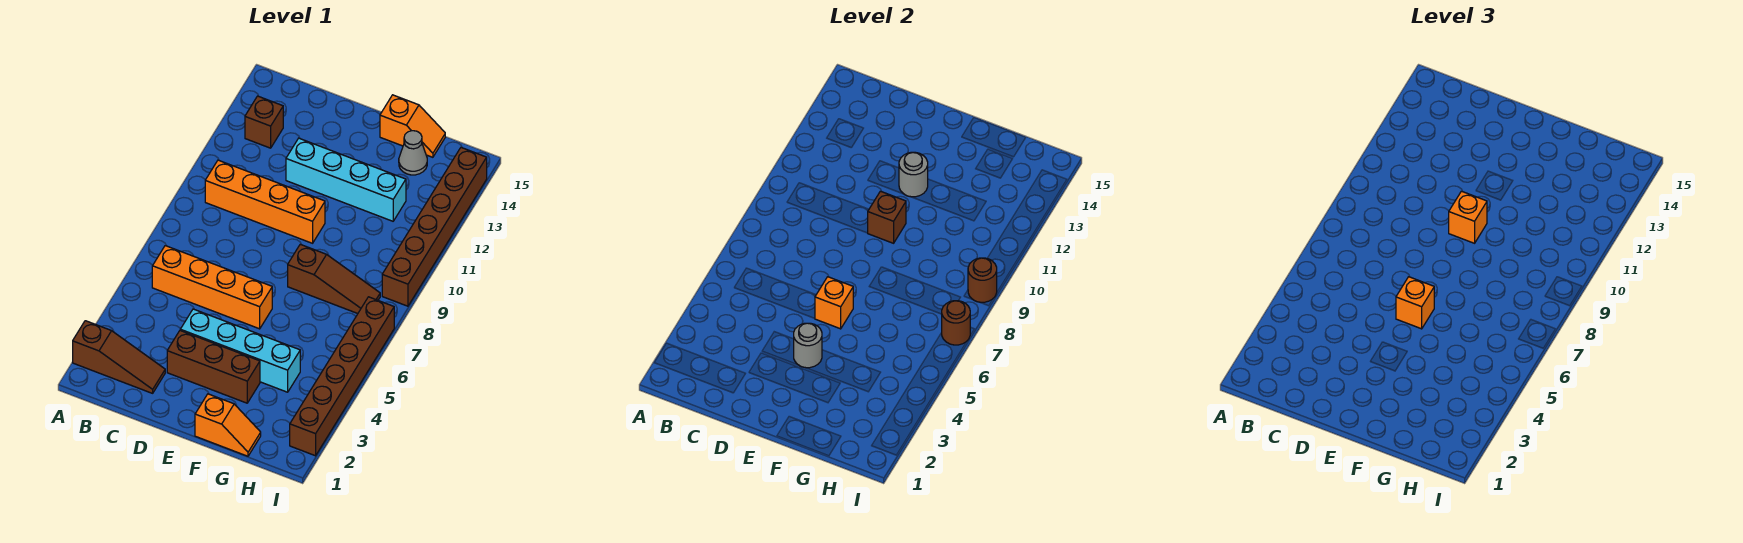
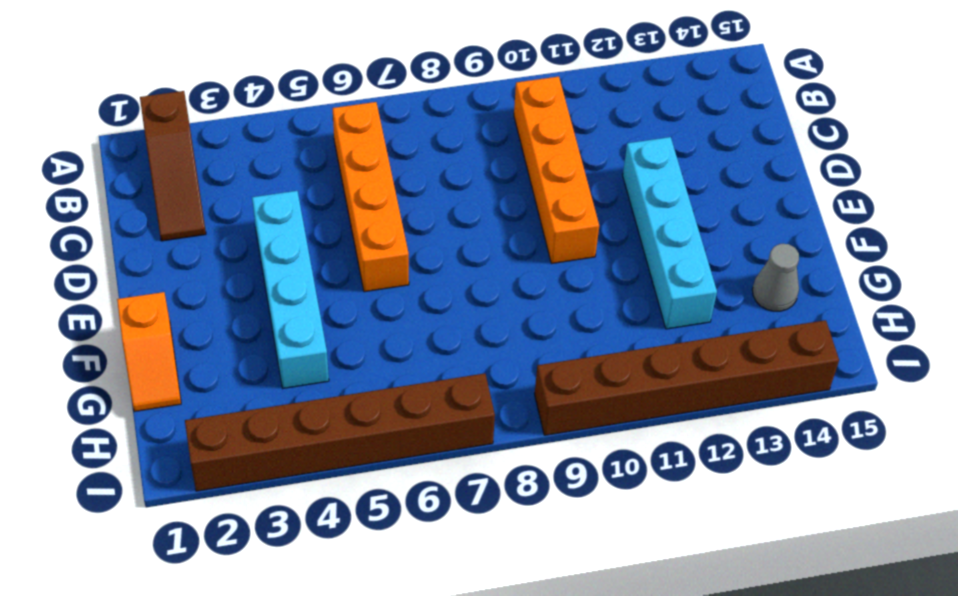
none -> brown brick B13 level 1
none -> brown brick D3:F3 level 1
none -> brown slope F8:H8 level 1 top F

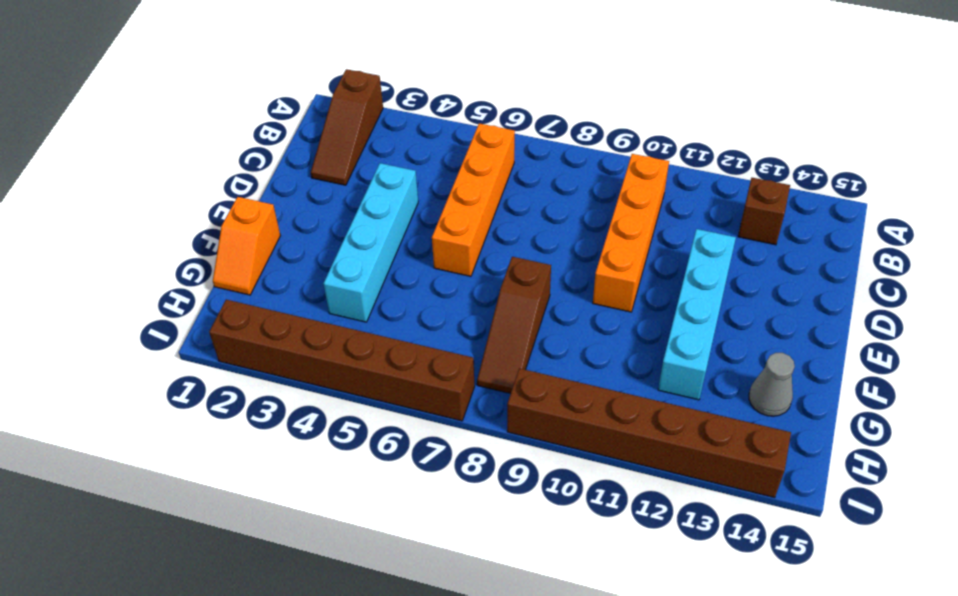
none -> brown brick D3:F3 level 1
none -> orange slope F15:G15 level 1 top F
none -> grey round brick E4 level 2

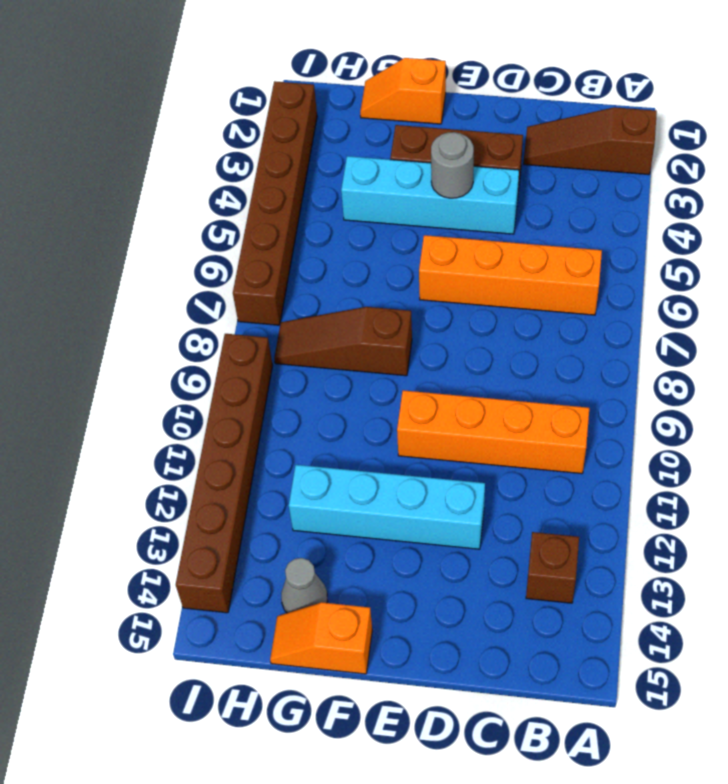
none -> orange brick E6 level 2
none -> brown brick E10 level 2
none -> grey round brick E12 level 2

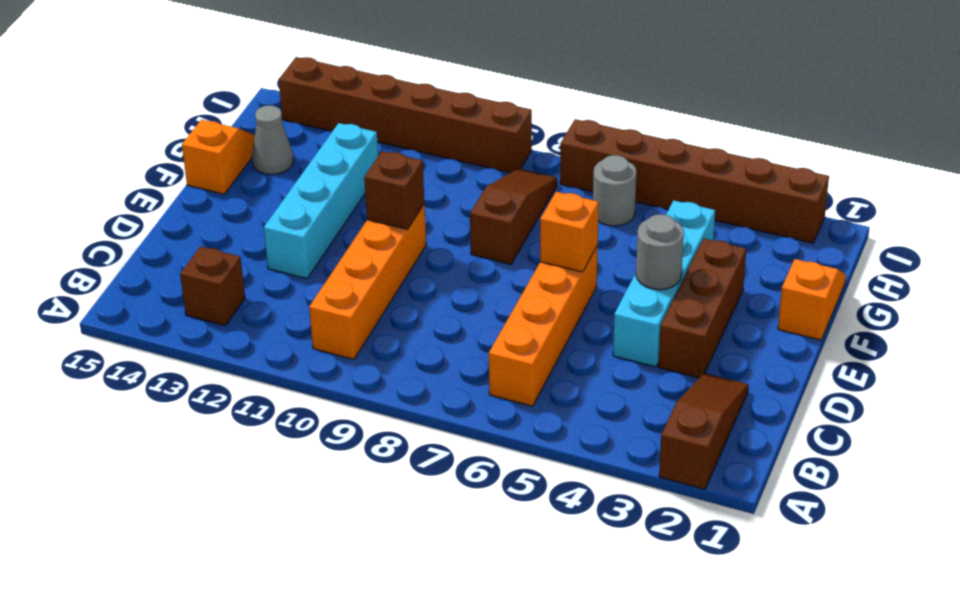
grey round brick H6 level 1 -> grey round brick E12 level 2
none -> brown round brick I7 level 2
none -> brown round brick I9 level 2
none -> orange brick E6 level 3

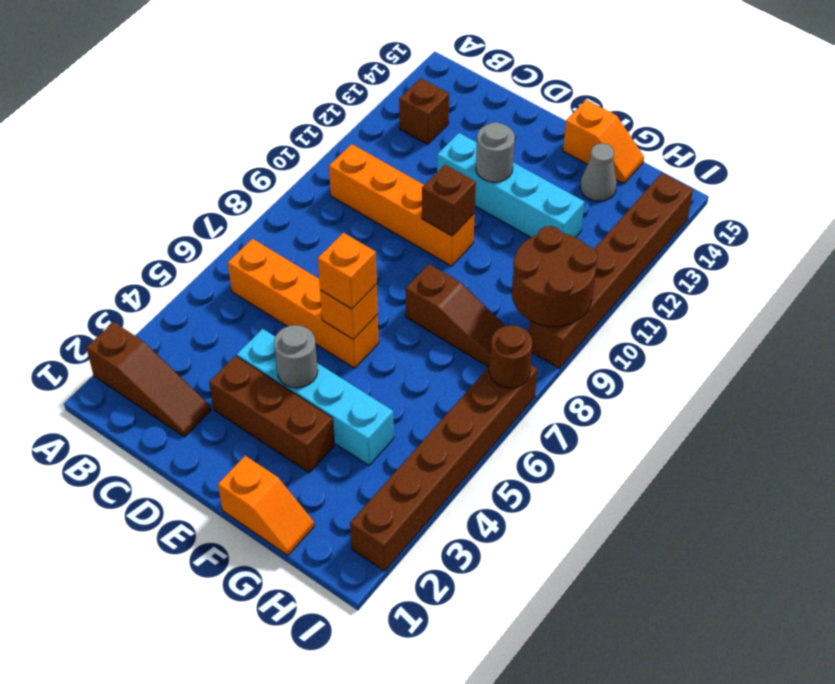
brown round brick H9:I10 level 2 -> brown round brick I9 level 2
none -> orange brick E10 level 3

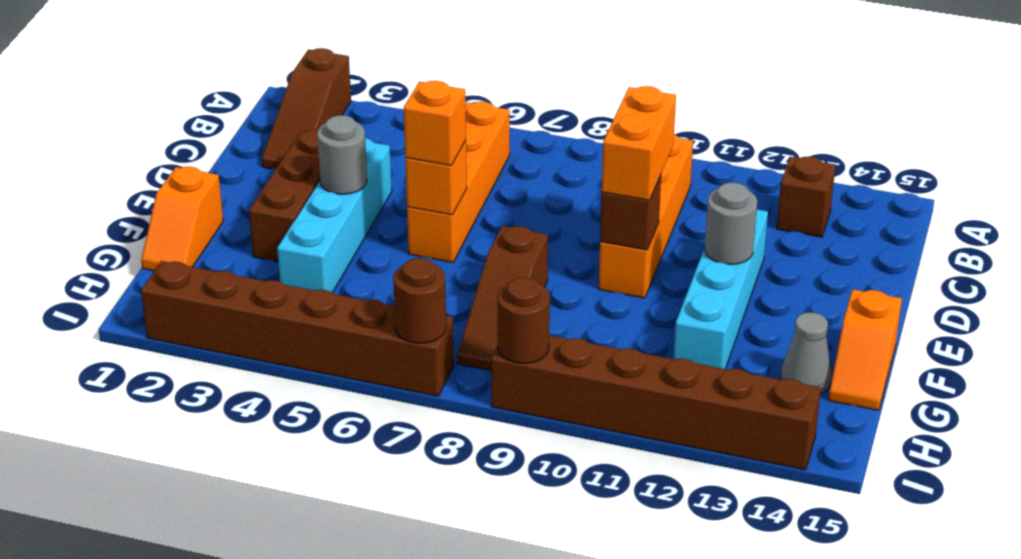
orange brick D10:E10 level 3 -> orange brick E10 level 3

